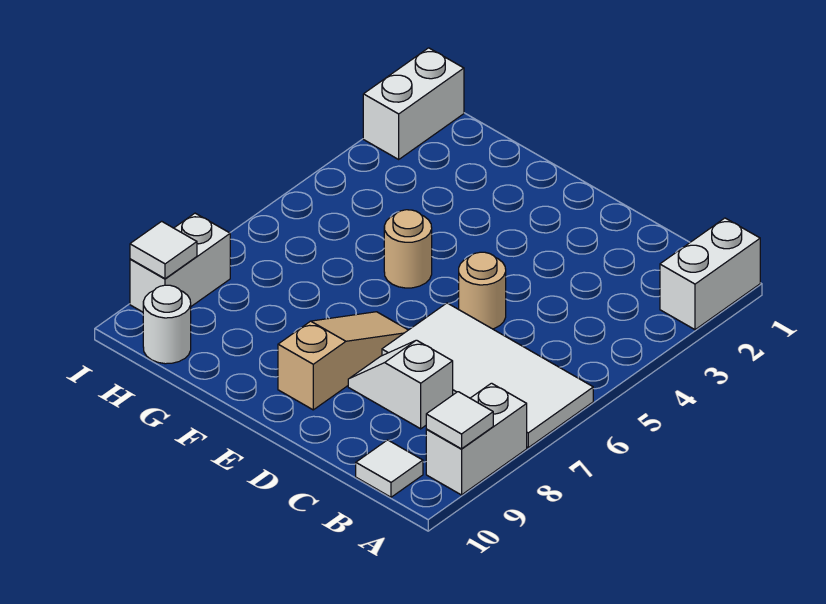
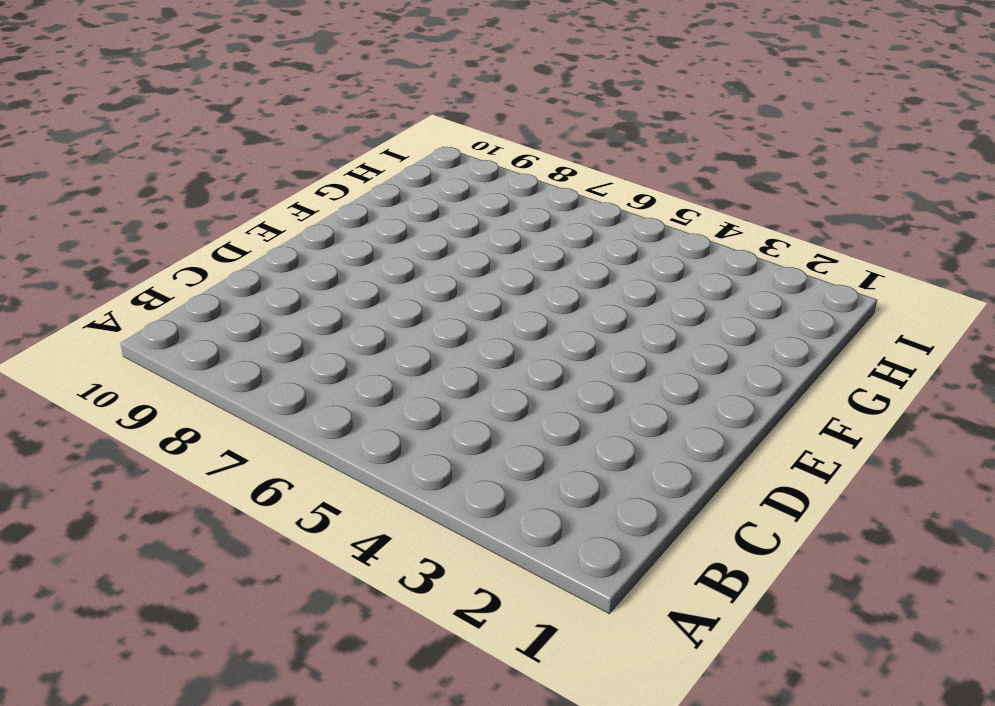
none -> white brick A1:A2 level 1
none -> white tile A6:D7 level 1
none -> white brick A8:A9 level 1

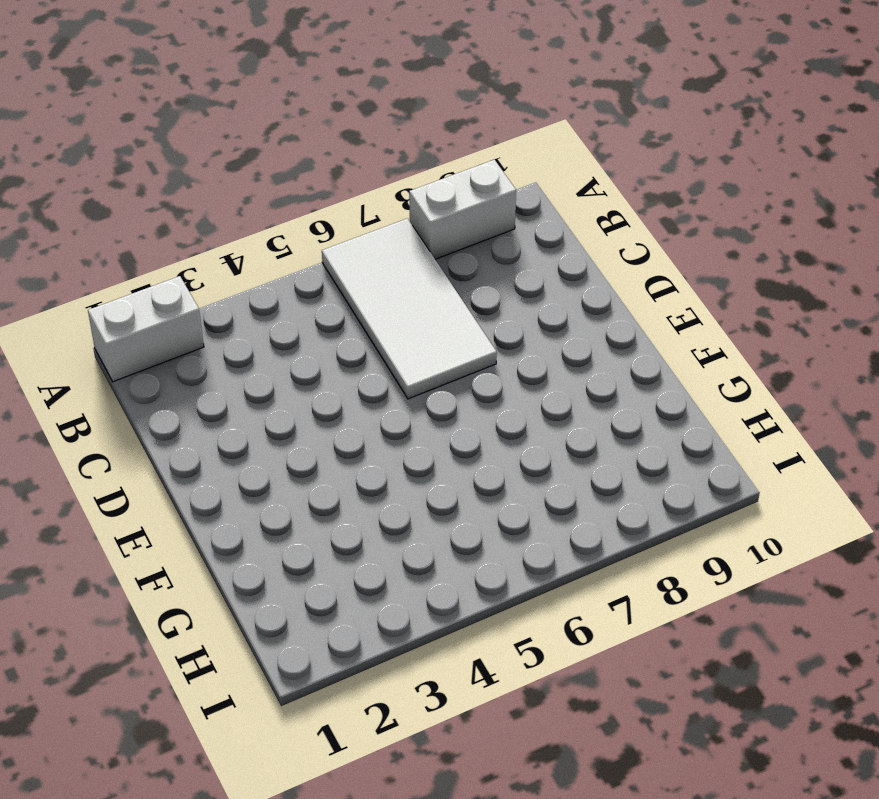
none -> white tile B10 level 1
none -> white slope C8:D8 level 1 top C
none -> tan round brick D5 level 1

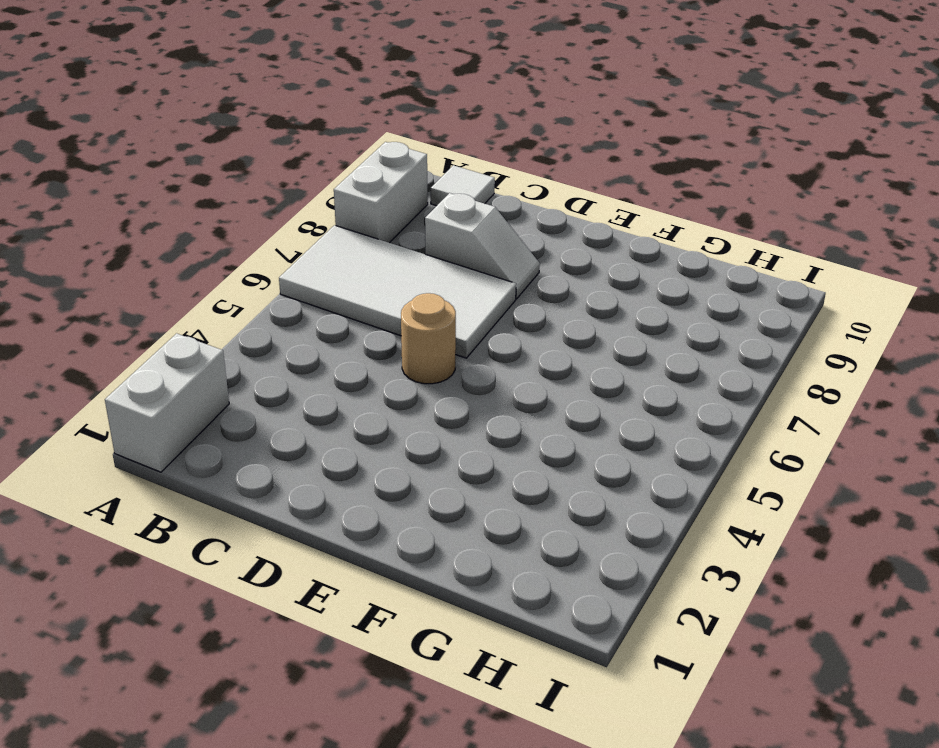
none -> tan slope E7:E9 level 1 top 9
none -> tan round brick F5 level 1
none -> white round brick H10 level 1

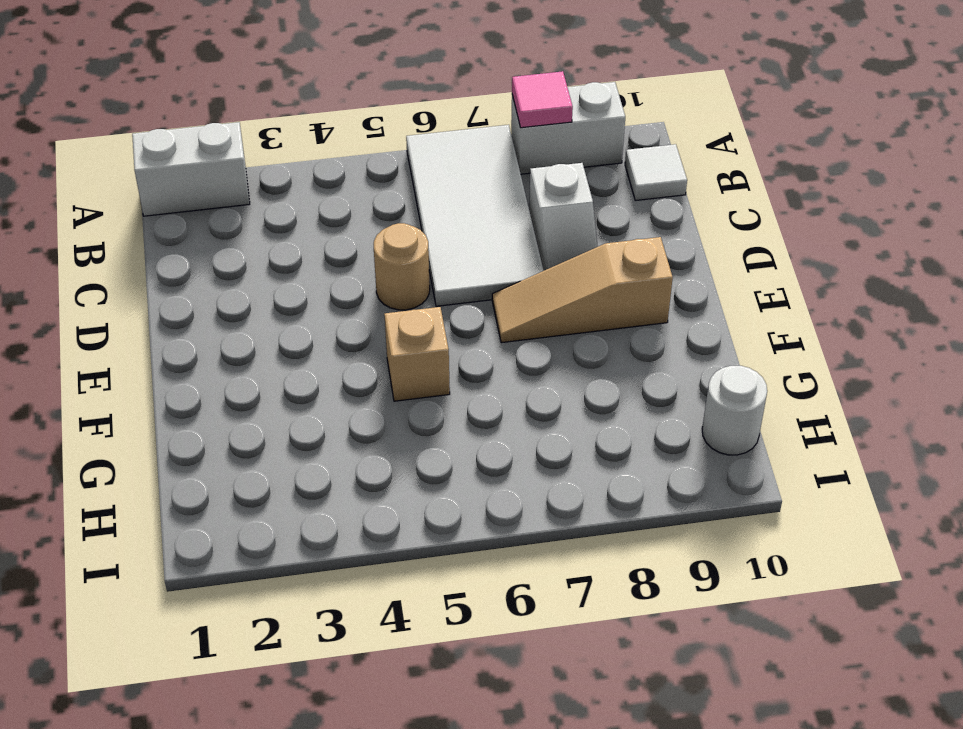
pink tile A8 level 2 -> none
tan brick F5 level 1 -> tan round brick F5 level 1
none -> white brick I1:I2 level 1
none -> white brick I8:I9 level 1
none -> white tile A9 level 2

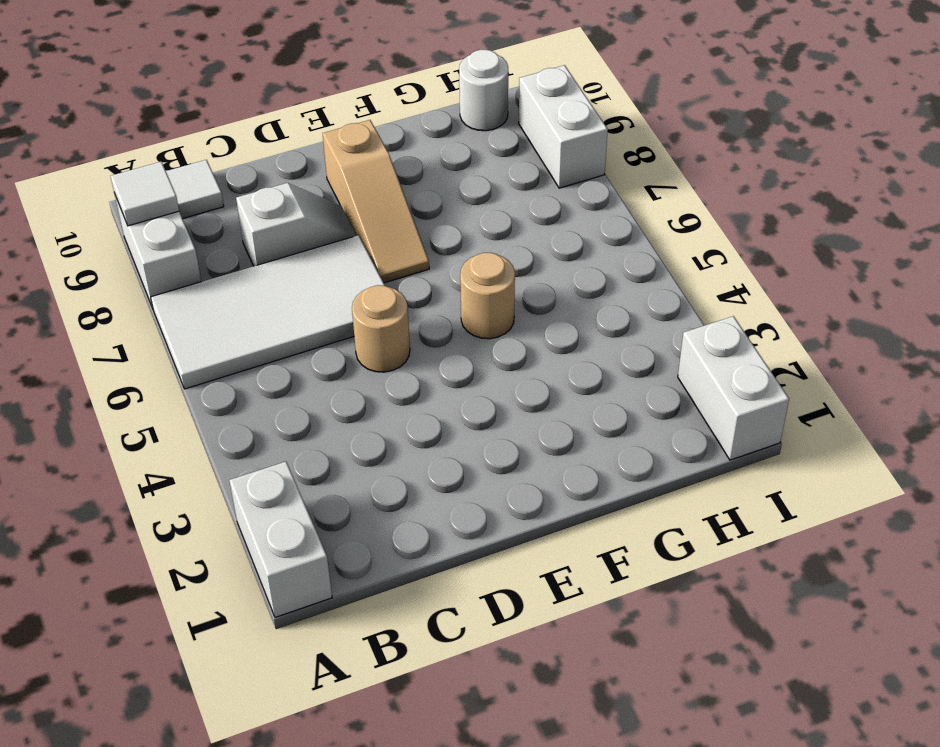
none -> white tile I9 level 2

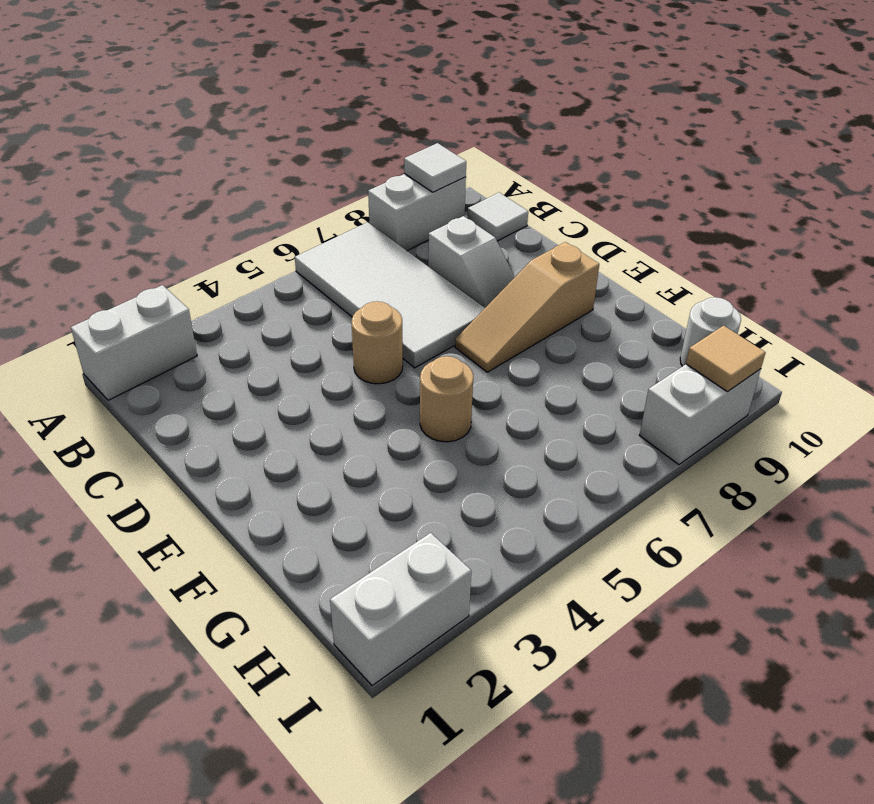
tan tile I9 level 2 -> white tile I9 level 2

